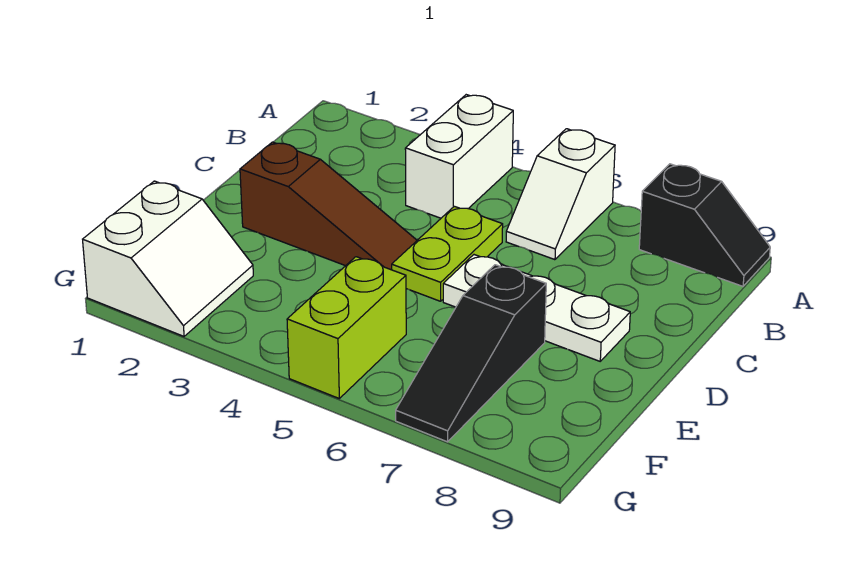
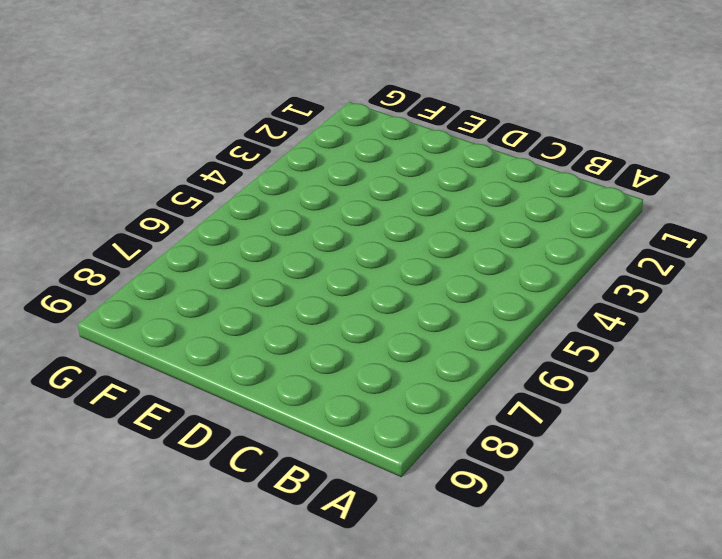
none -> white brick A4:B4 level 1
none -> white slope A6:B6 level 1 top A

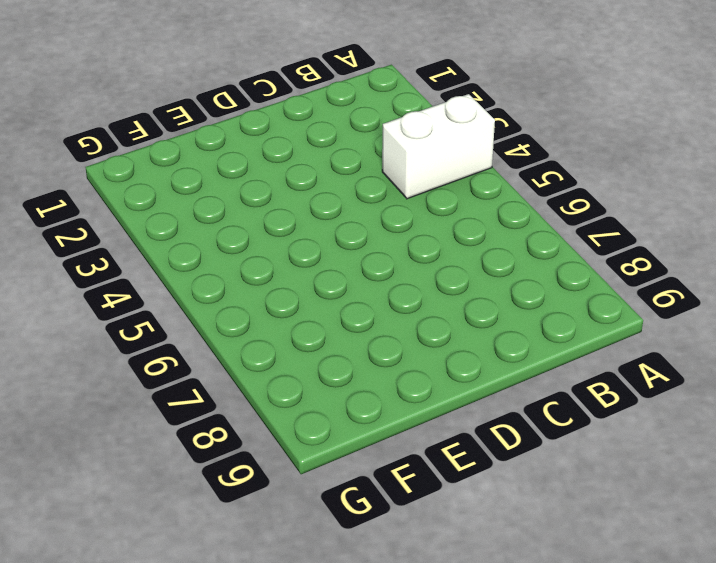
none -> white slope A6:B6 level 1 top A
none -> black slope A8:A9 level 1 top 8

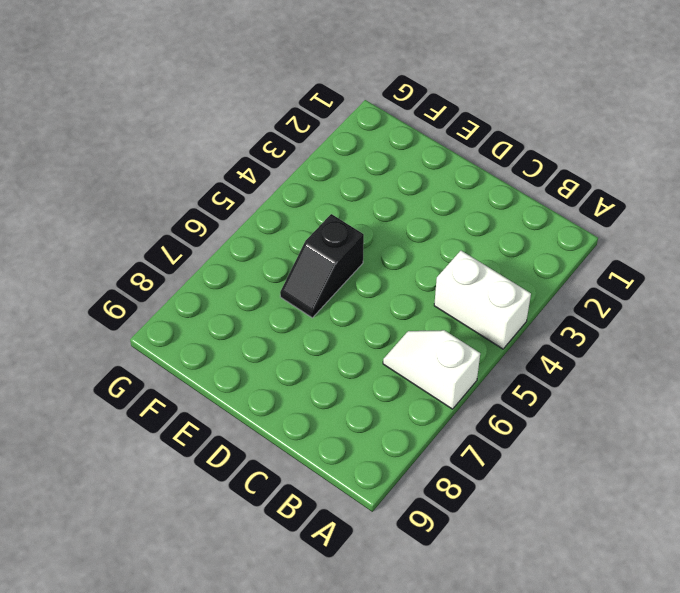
black slope E5:E6 level 1 top 5 -> black slope A8:A9 level 1 top 8
none -> lime plate C5:D5 level 1
none -> brown slope D2:D4 level 1 top 2

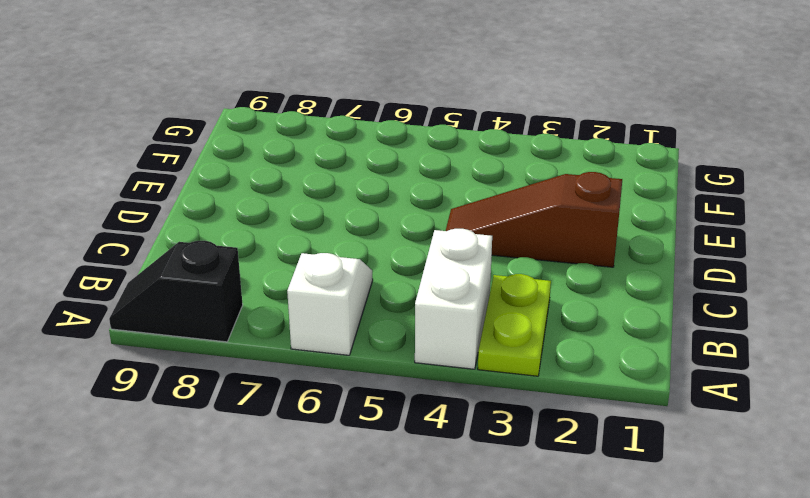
lime plate A3:B3 level 1 -> lime plate C5:D5 level 1
none -> white plate D6:D8 level 1
none -> black slope E7:G7 level 1 top E

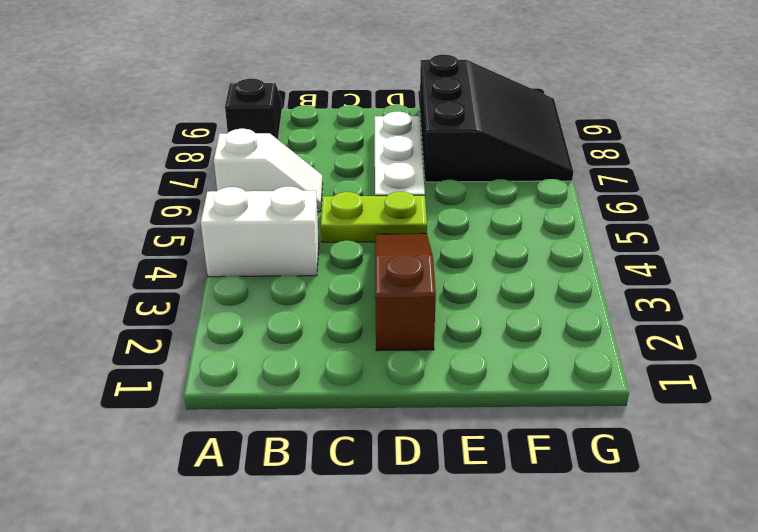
black slope E7:G9 level 1 top E -> black slope E7:G7 level 1 top E
none -> white slope F1:G2 level 1 top 1
none -> lime brick F5:G5 level 1

